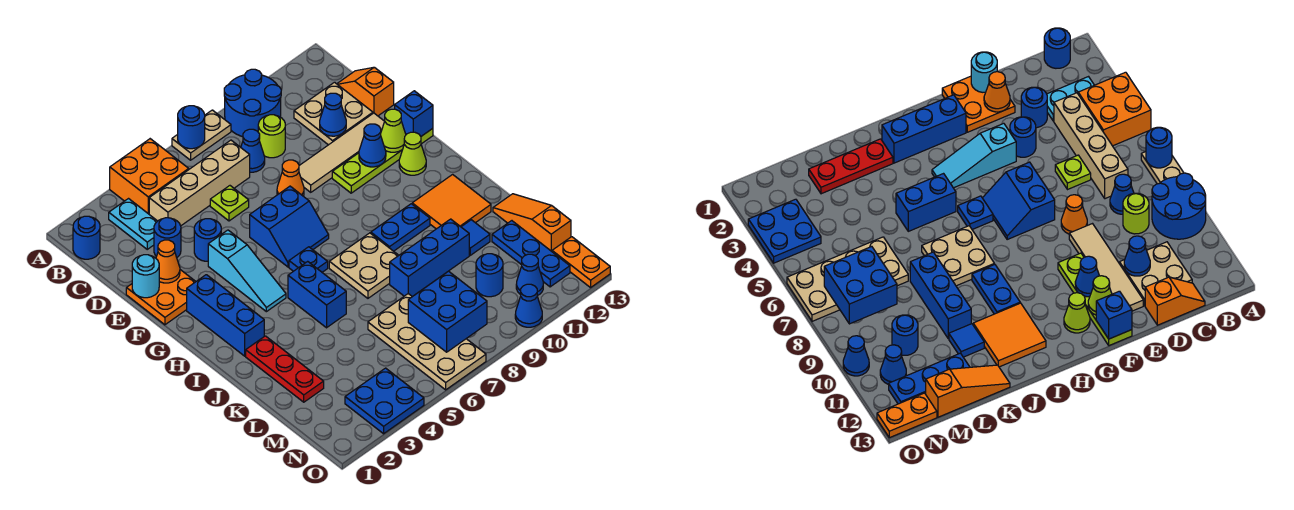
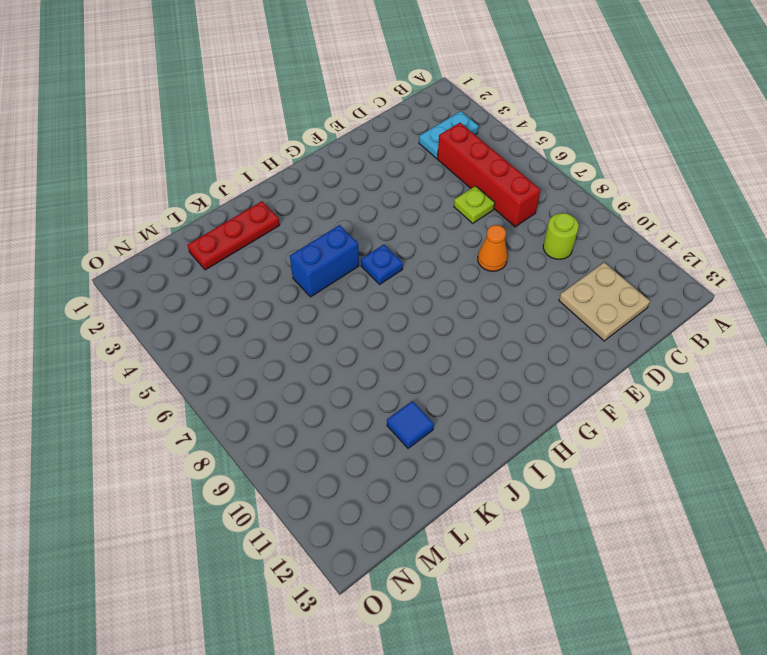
red brick C4:C7 level 1 -> tan brick C4:C7 level 1
none -> orange brick A4:B5 level 1
none -> tan plate A7:A8 level 1
none -> blue round brick A9:B10 level 1
none -> blue round brick B1 level 1

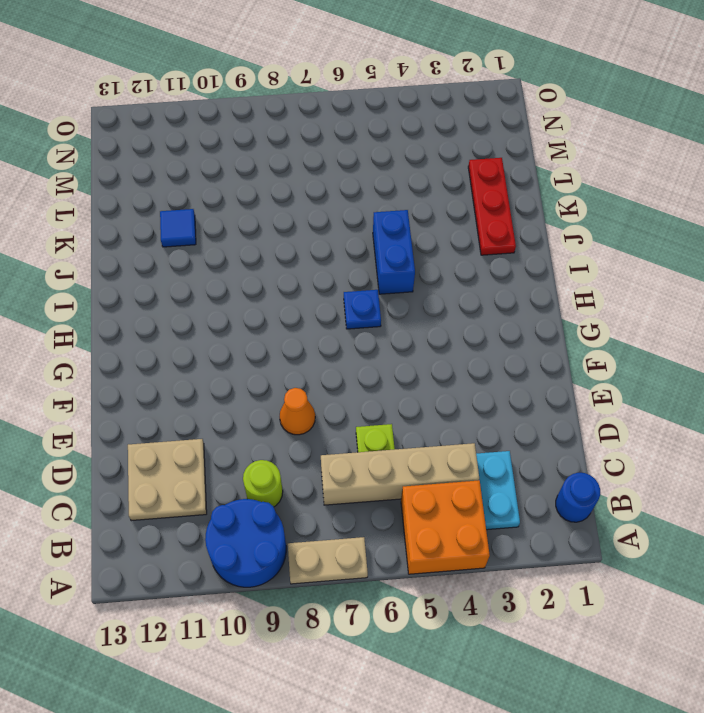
none -> blue cone C8 level 1
none -> orange slope C13:D13 level 1 top D
none -> blue round brick D3 level 1
none -> orange plate E1:F2 level 1

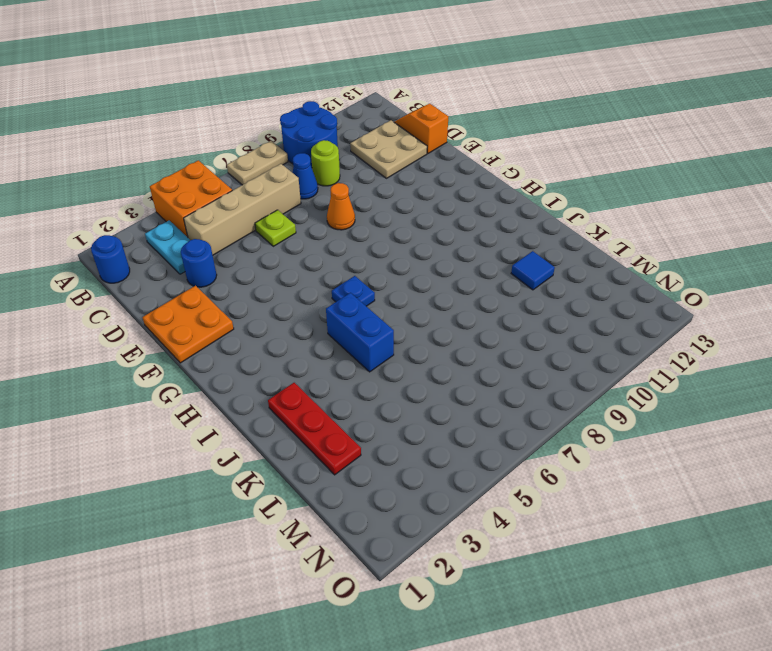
none -> blue round brick E4 level 1
none -> tan tile E9:E12 level 1
none -> cyan slope F4:H4 level 1 top F
none -> blue slope F6:G7 level 1 top F

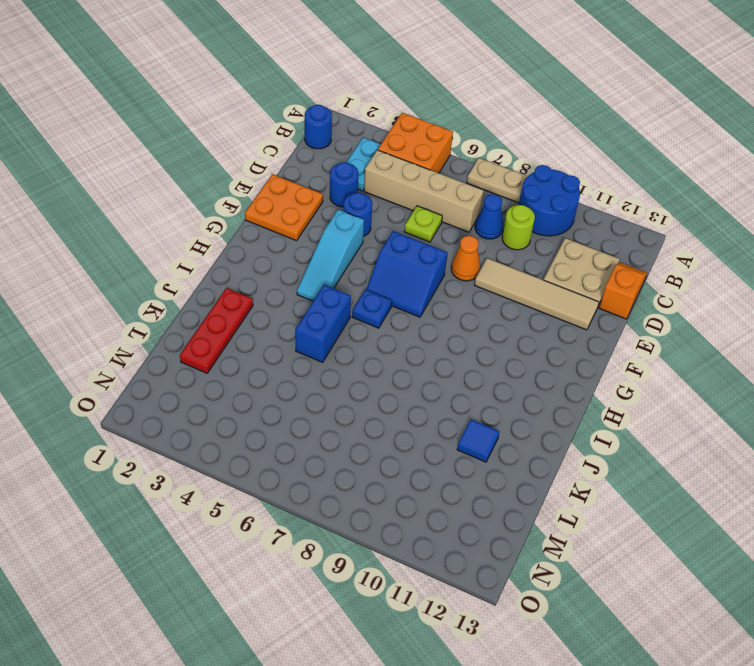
none -> lime plate F10:F13 level 1
none -> blue brick G2:I2 level 1
none -> lime cone G12 level 1
none -> tan plate I7:J8 level 1

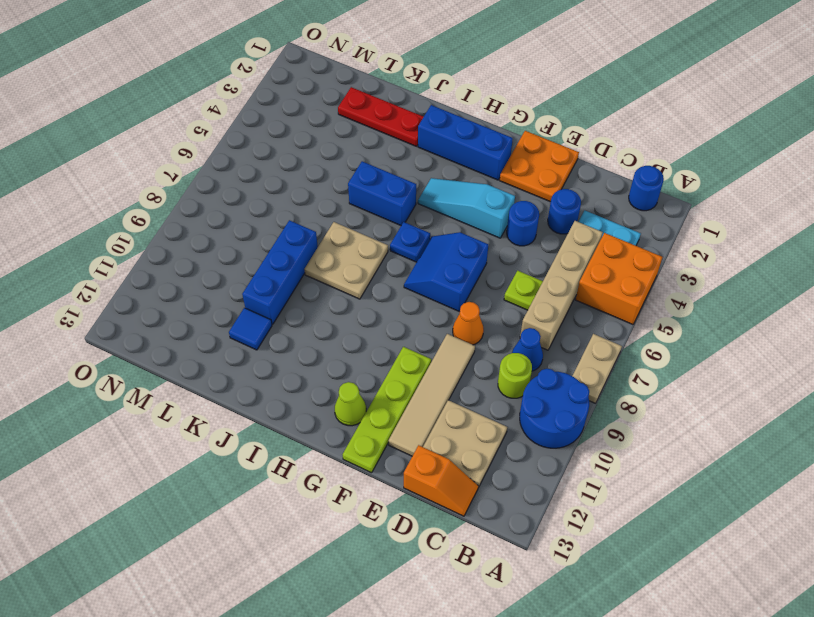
none -> blue plate I9:I10 level 1
none -> orange tile I11:J12 level 1
none -> orange slope K13:M13 level 1 top M
none -> tan plate L6:O7 level 1

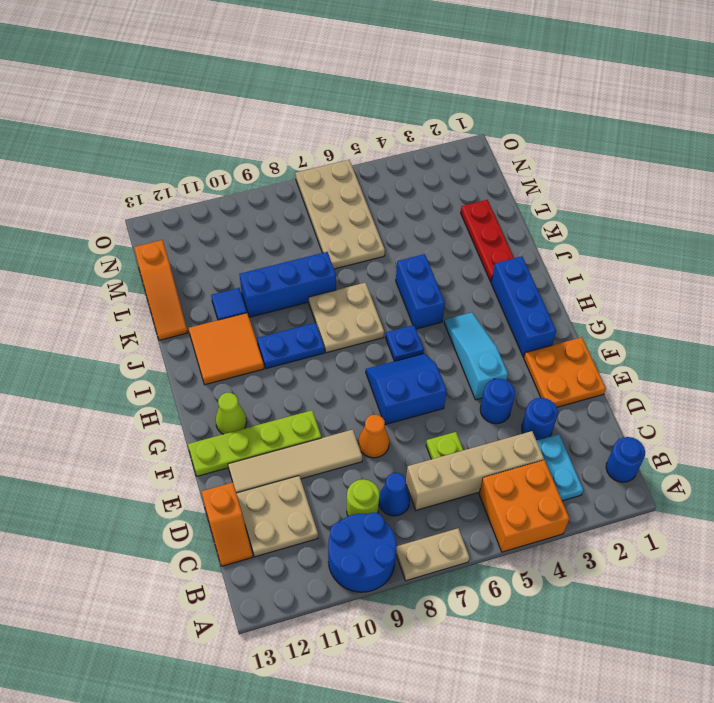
none -> blue plate L12:N12 level 1
none -> blue round brick M10 level 1
none -> blue plate N3:O4 level 1
none -> blue cone N11 level 1

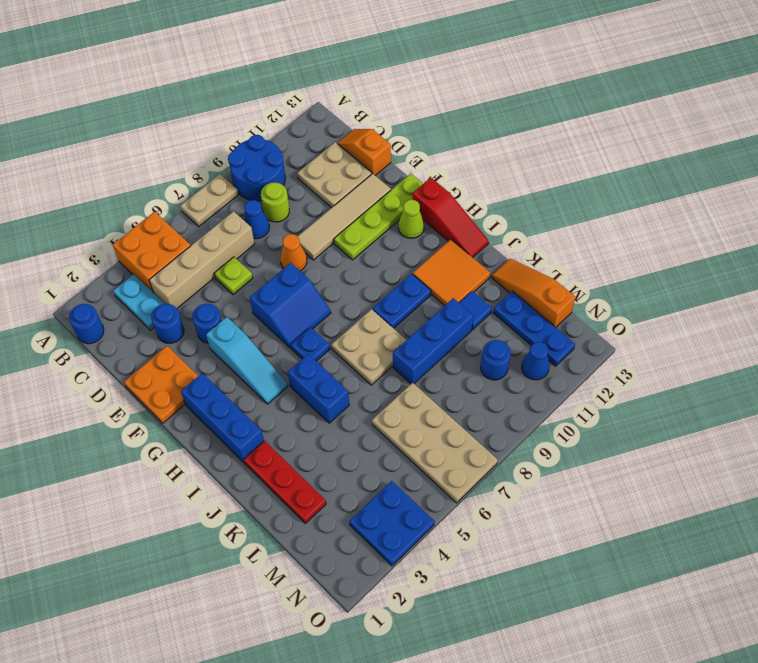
red slope G13:I13 level 1 top G -> none
none -> orange plate N13:O13 level 1
none -> blue cone O10 level 1
none -> blue round brick A7 level 2
none -> blue cone D11 level 2

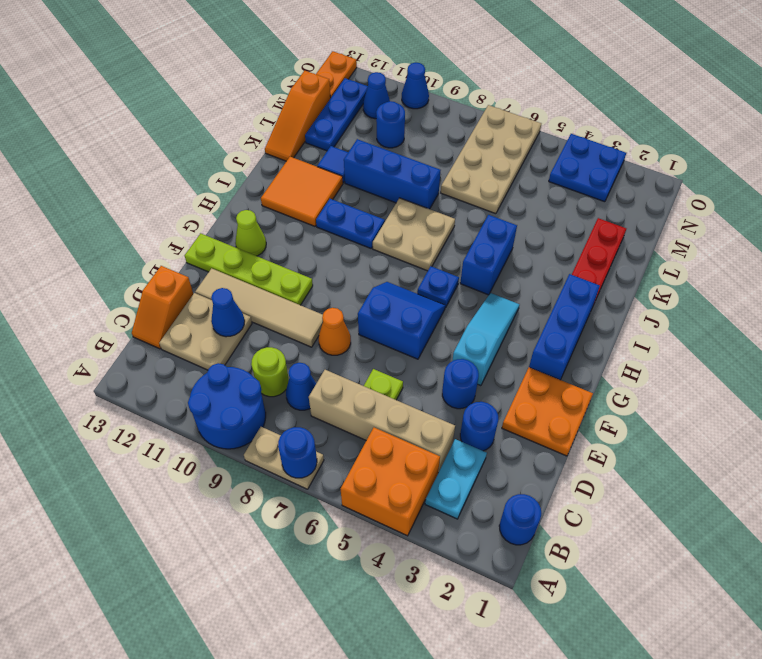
none -> cyan round brick E1 level 2
none -> orange cone E2 level 2
none -> blue cone F11 level 2
none -> lime cone F12 level 2

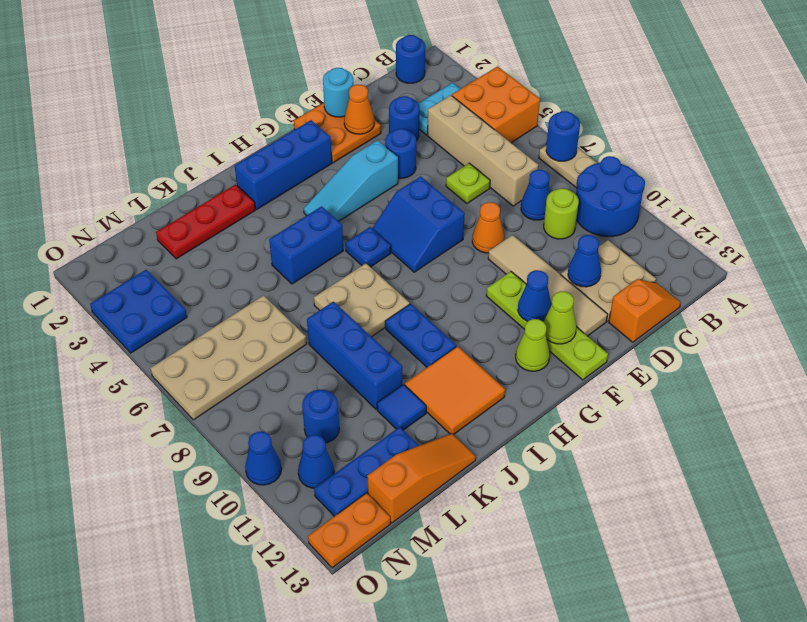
none -> blue brick F13 level 2
none -> blue brick M7:N8 level 2

